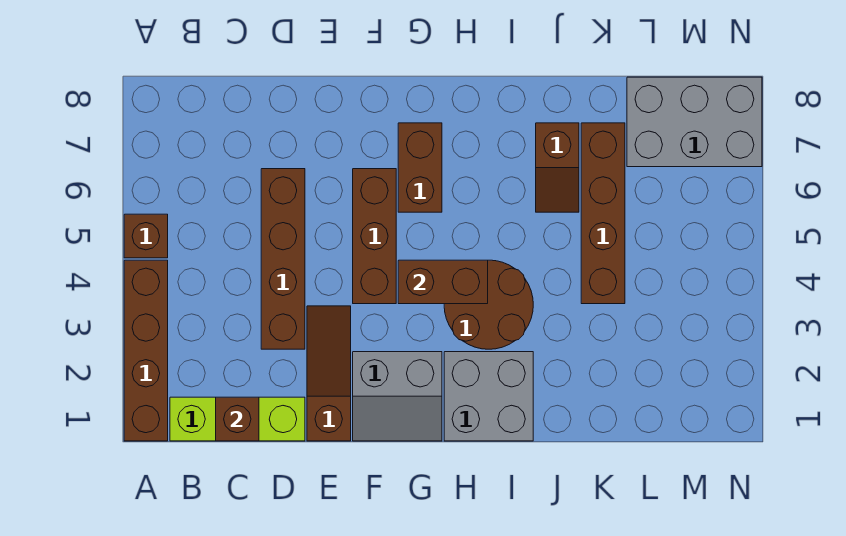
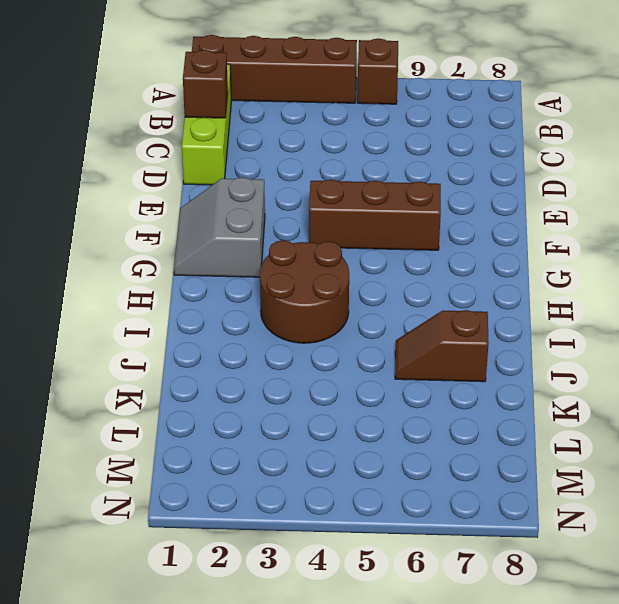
none -> brown brick D3:D6 level 1
none -> brown slope E1:E3 level 1 top 1
none -> brown brick G6:G7 level 1

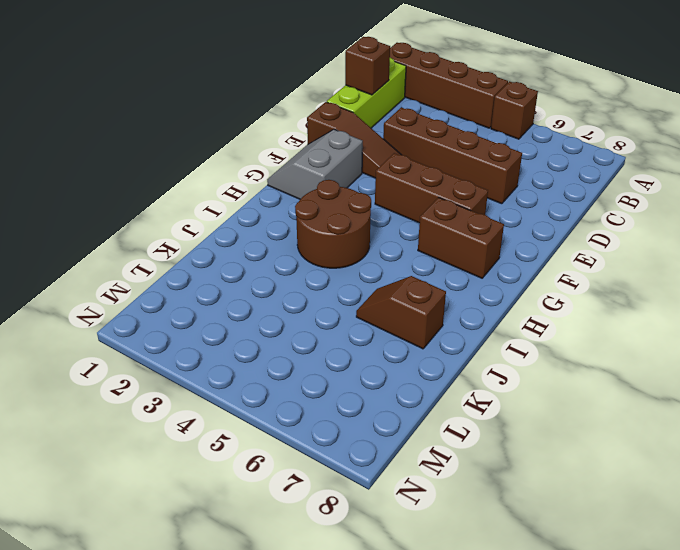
none -> grey brick H1:I2 level 1
none -> brown brick K4:K7 level 1
none -> grey brick L7:N8 level 1

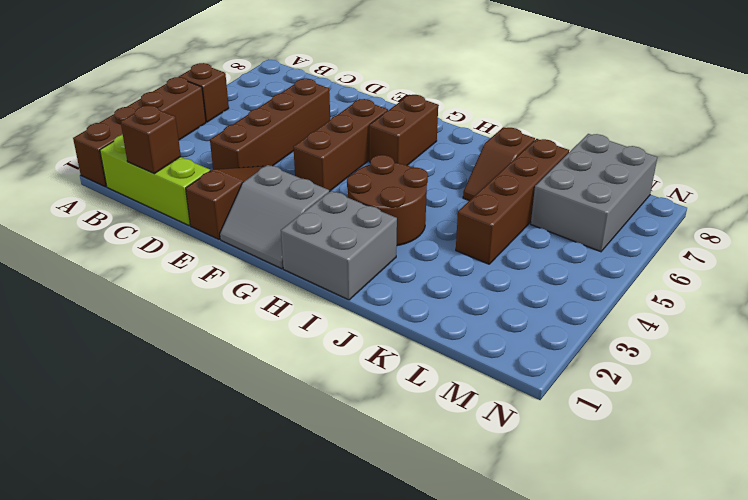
grey brick L6:M8 level 1 -> grey brick L7:N8 level 1
none -> brown brick G4:H4 level 2

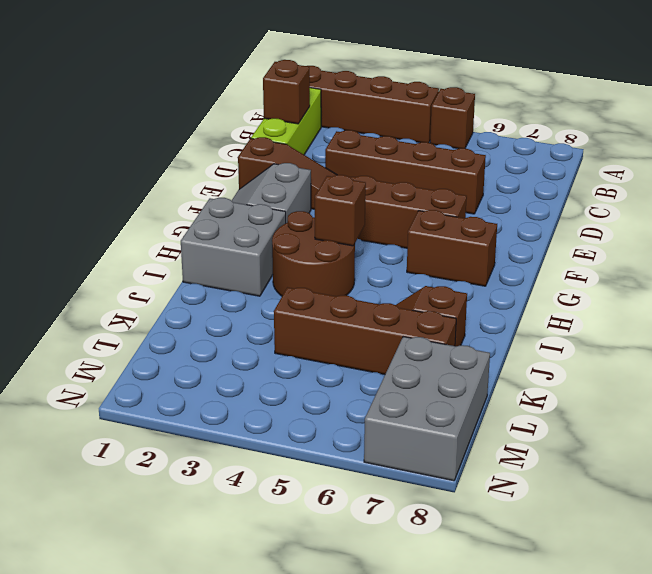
brown brick H4 level 2 -> brown brick G4:H4 level 2

